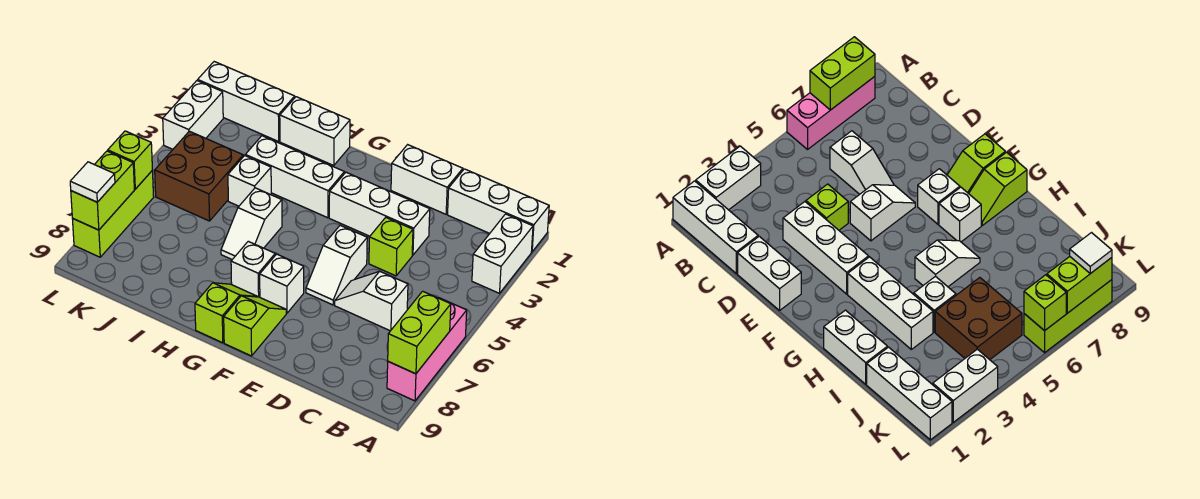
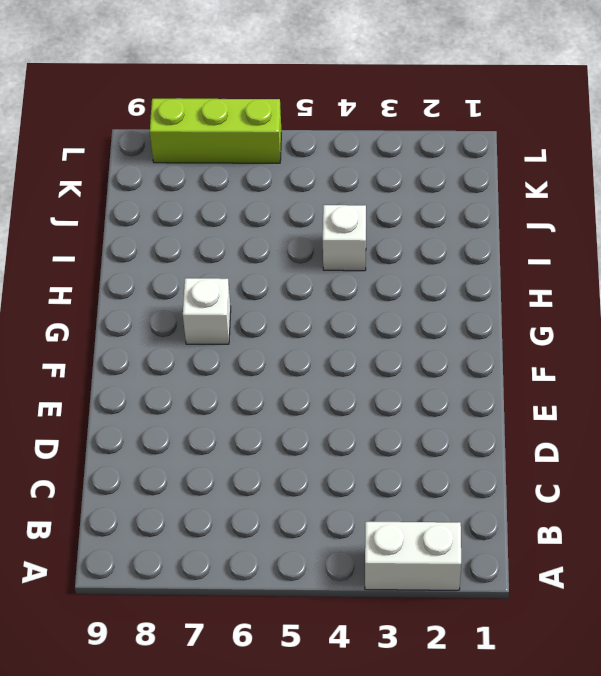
none -> white brick A1:C1 level 1
none -> pink brick A6:A8 level 1
none -> white slope C6:D6 level 1 top C

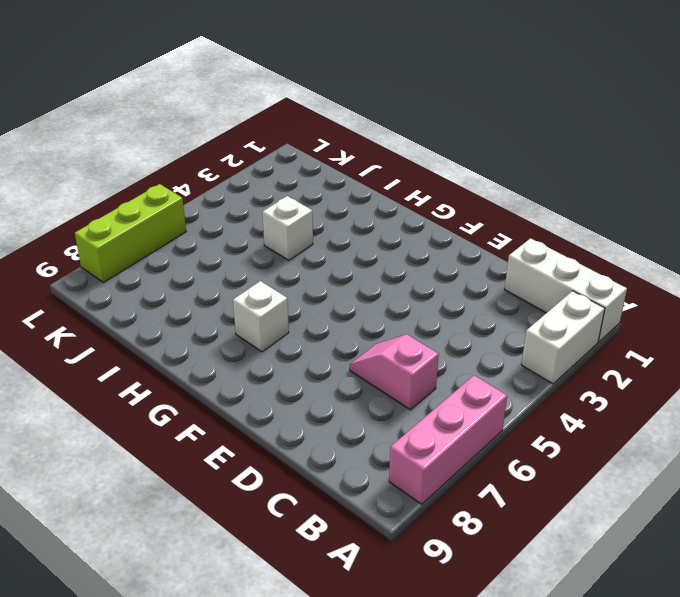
pink slope C6:D6 level 1 top C -> white slope C6:D6 level 1 top C
none -> white brick D1:E1 level 1
none -> white brick D3:F3 level 1
none -> lime brick D4 level 1

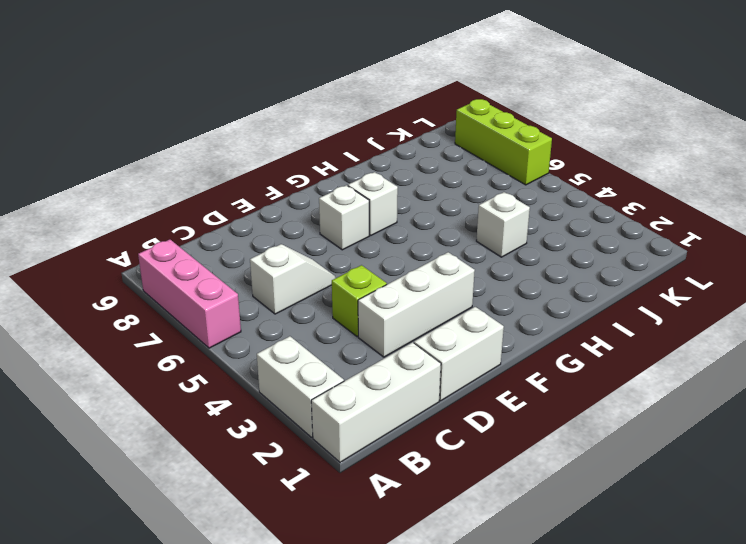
none -> white slope E5:E6 level 1 top 5
none -> lime slope F8:F9 level 1 top 9
none -> white brick G3:I3 level 1

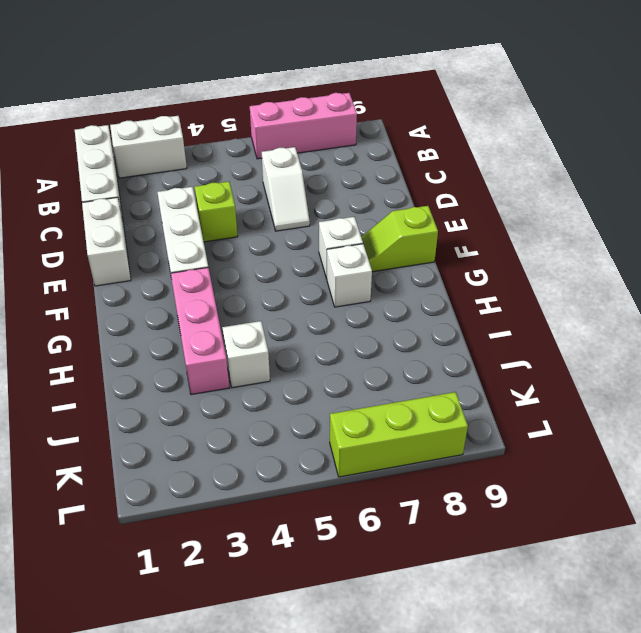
pink brick G3:I3 level 1 -> white brick G3:I3 level 1
none -> white slope E5:E6 level 1 top 5
none -> lime slope G8:G9 level 1 top 9
none -> white brick H1:I1 level 1

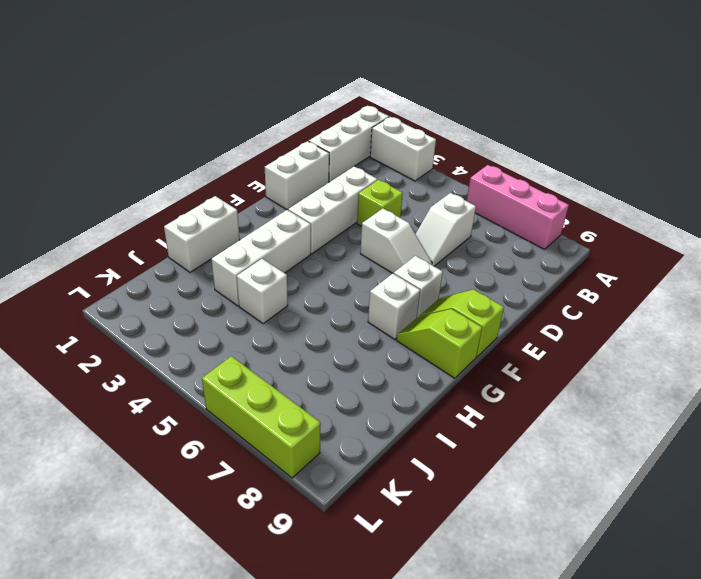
none -> white slope H5:H6 level 1 top 5
none -> white brick J1:L1 level 1
none -> brown brick J4:K5 level 1

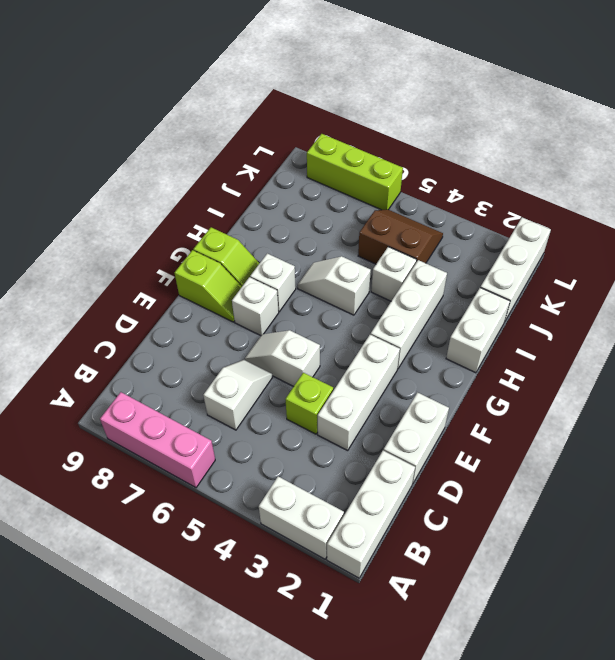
brown slope J4:K5 level 1 top J -> brown brick J4:K5 level 1
none -> white brick L2:L3 level 1
none -> lime brick A7:A8 level 2
none -> lime brick L6 level 2

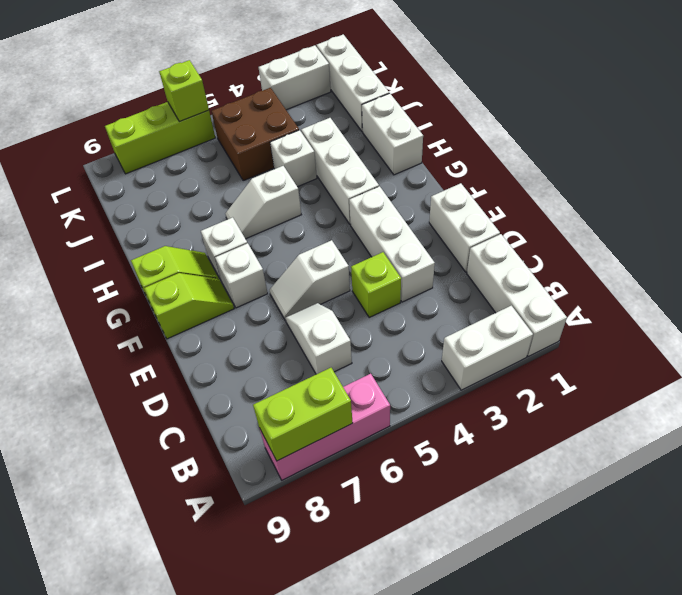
none -> lime brick L7:L8 level 2
none -> white tile L8 level 3

